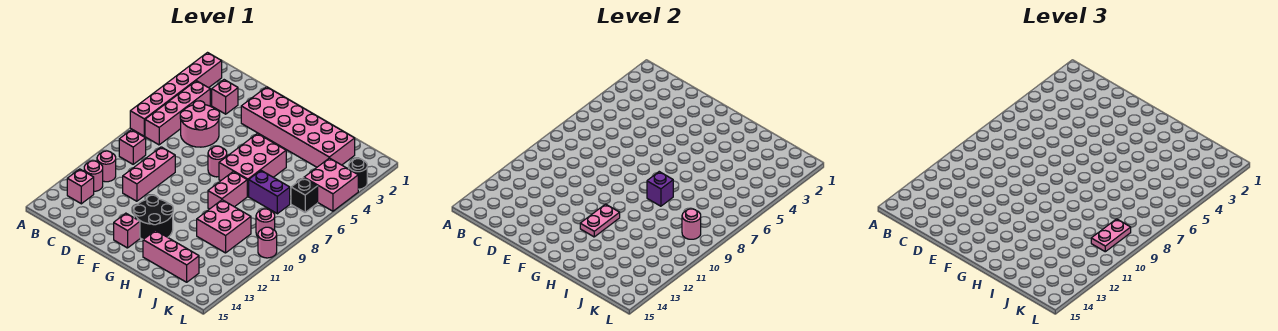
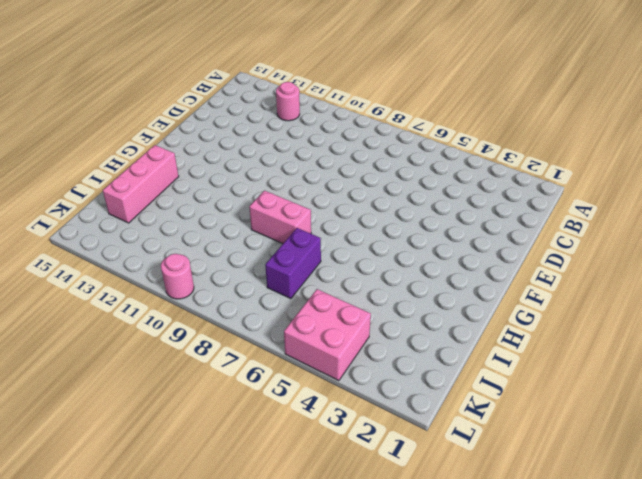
none -> pink brick A2:A7 level 1
none -> pink brick B4:B7 level 1
none -> pink brick B9 level 1

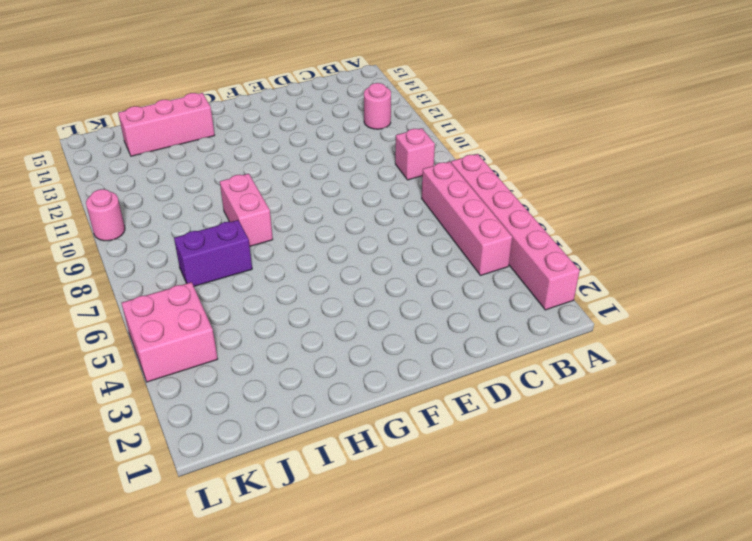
none -> pink round brick B11 level 1
none -> pink brick B13 level 1
none -> pink brick C3 level 1

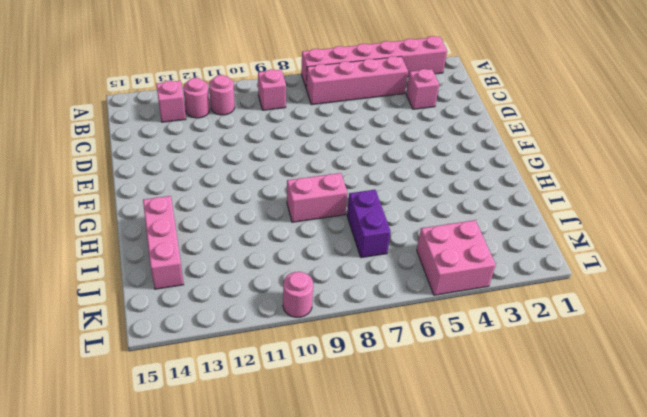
none -> pink round brick C5:D6 level 1
none -> pink brick D9:D11 level 1
none -> pink brick E2:J3 level 1

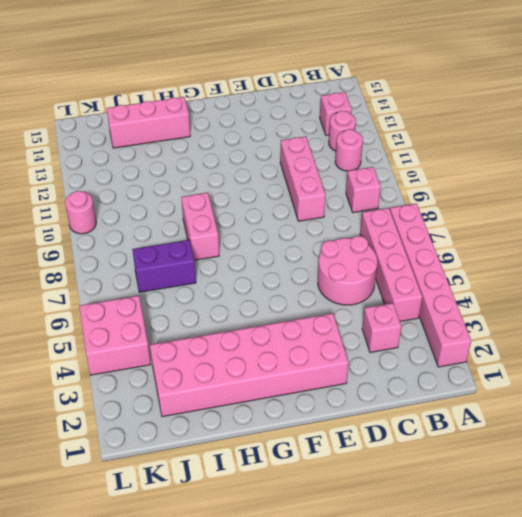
none -> pink round brick F7 level 1
none -> black round brick F12:G13 level 1
none -> pink brick F14 level 1

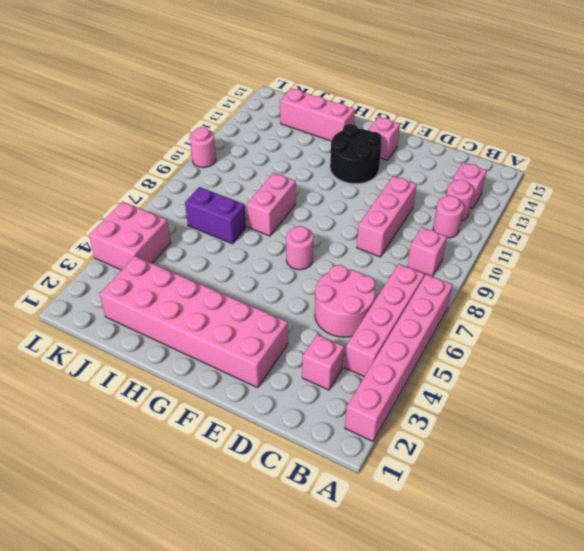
none -> pink brick G5:H7 level 1
none -> pink brick I10:J11 level 1
none -> black brick K6 level 1

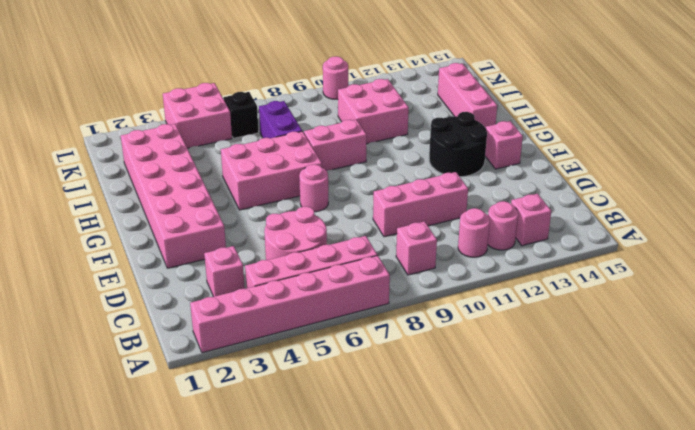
none -> pink round brick K9 level 1
none -> black round brick L3 level 1
none -> pink plate G11:G12 level 2

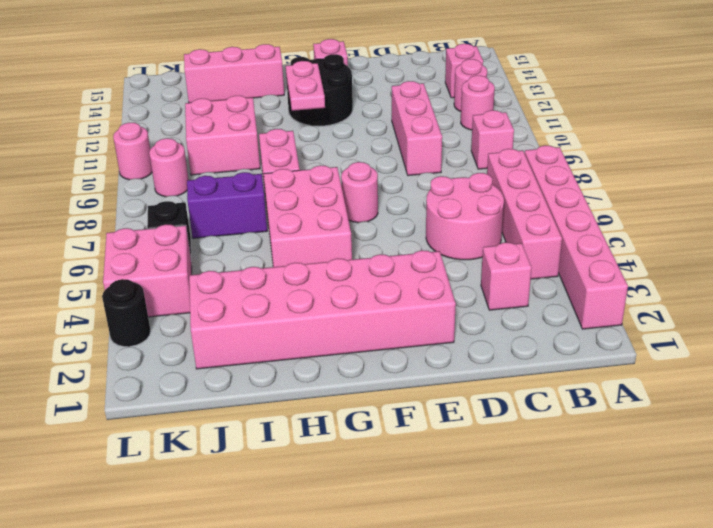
none -> purple brick H8 level 2
none -> pink round brick K9 level 2
none -> pink plate K9:K10 level 3

